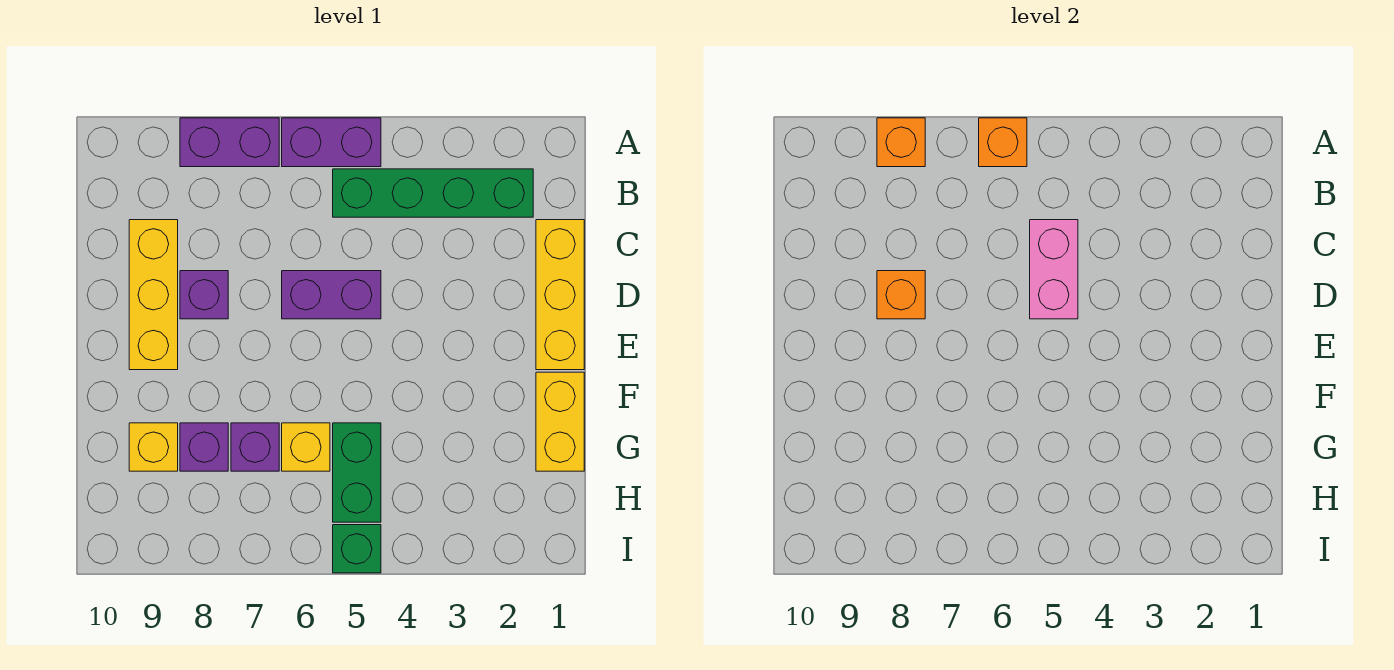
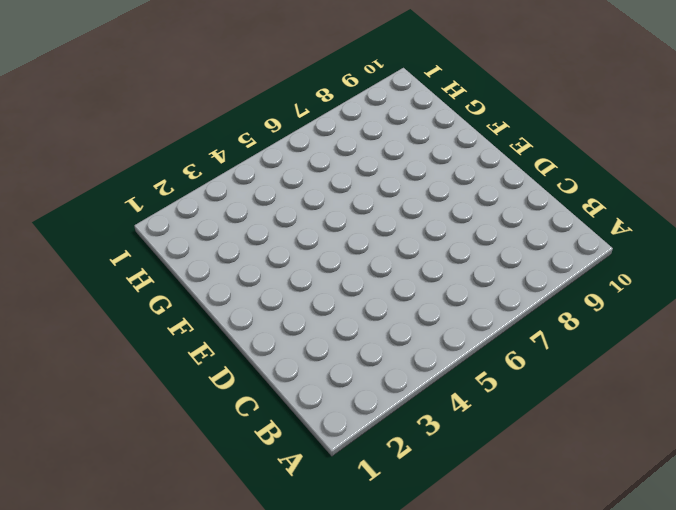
none -> purple brick A5:A6 level 1
none -> purple brick A7:A8 level 1
none -> green brick B2:B5 level 1

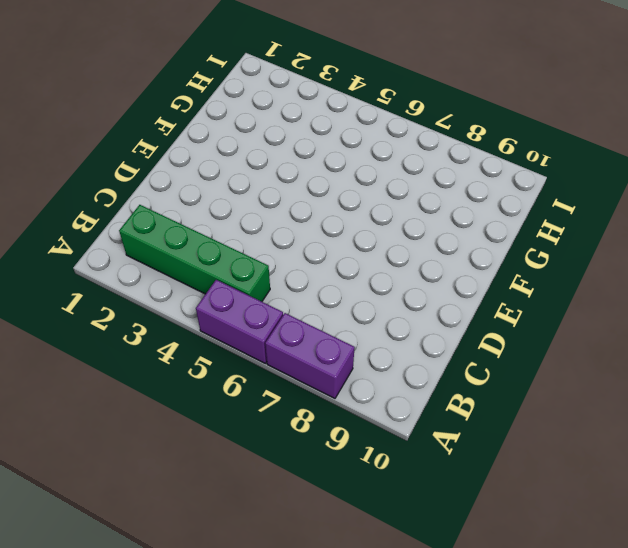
none -> yellow brick C1:E1 level 1
none -> yellow brick C9:E9 level 1
none -> purple brick D5:D6 level 1

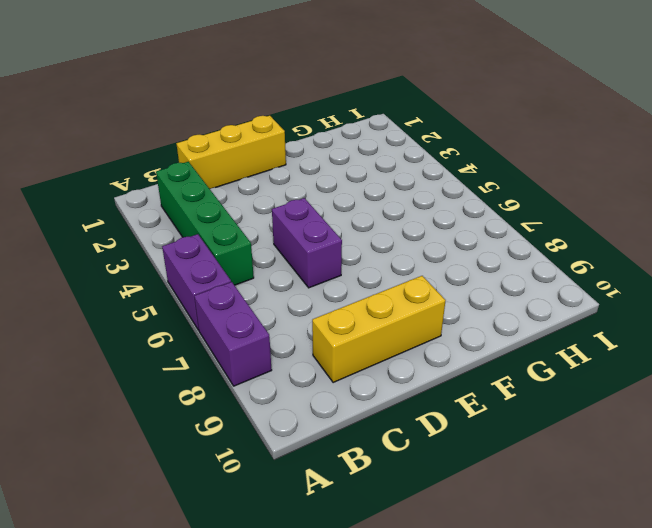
none -> purple brick D8 level 1
none -> yellow brick F1:G1 level 1
none -> green brick G5:H5 level 1

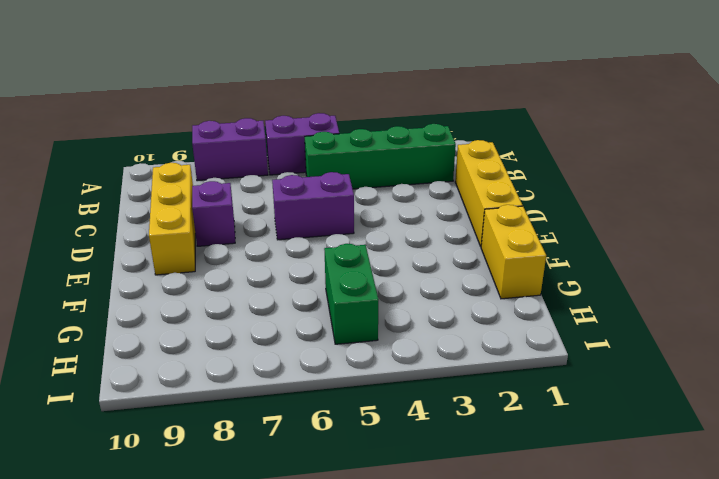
none -> yellow brick G6 level 1
none -> purple brick G7 level 1
none -> purple brick G8 level 1

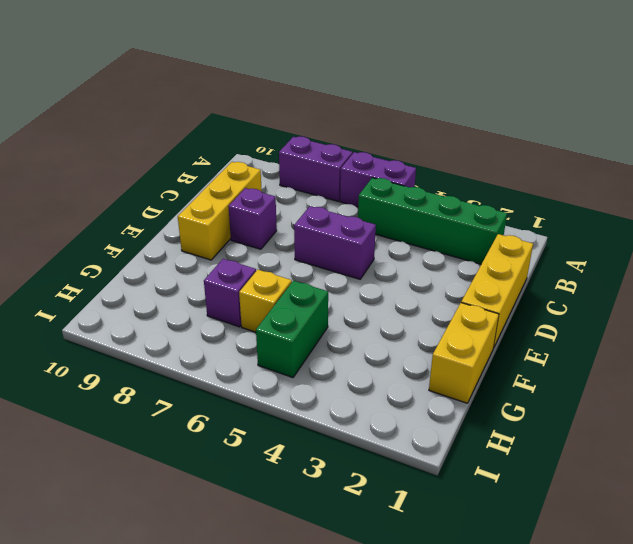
none -> purple brick G8 level 1
none -> yellow brick G9 level 1
none -> green brick I5 level 1

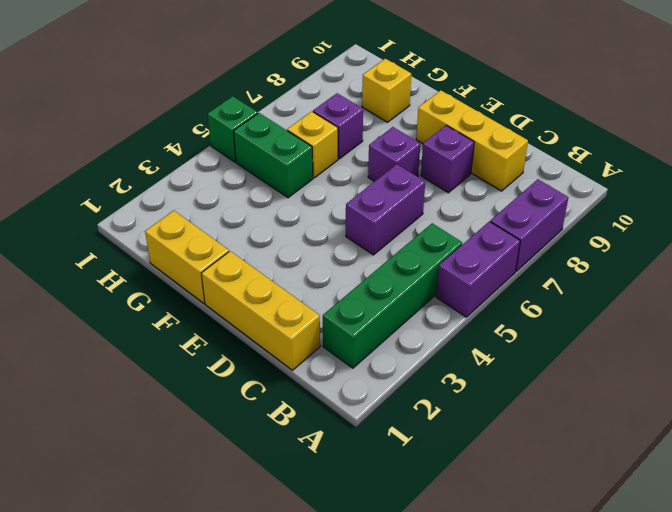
purple brick E7 level 1 -> purple brick G8 level 1
none -> orange brick A6 level 2
none -> orange brick A8 level 2
none -> pink brick C5:D5 level 2

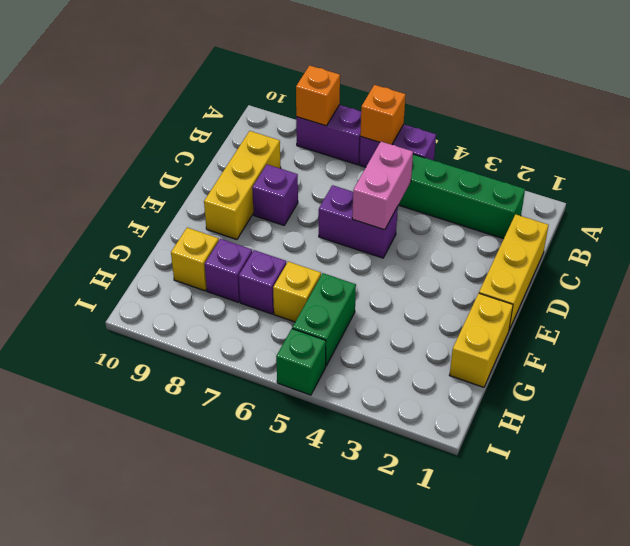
none -> orange brick D8 level 2

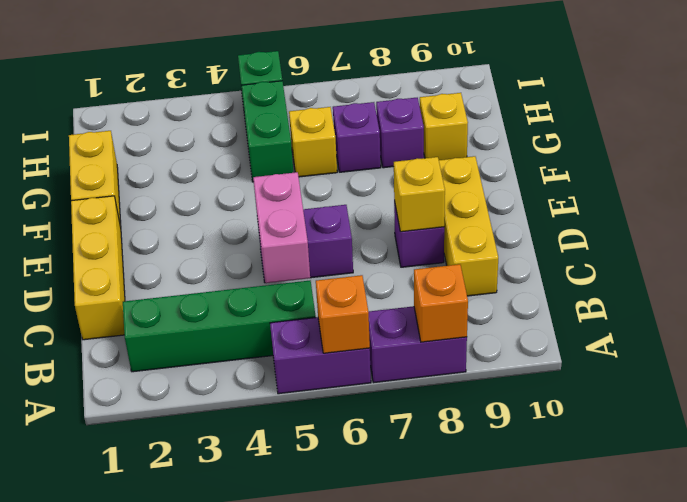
yellow brick D8 level 2 -> orange brick D8 level 2

